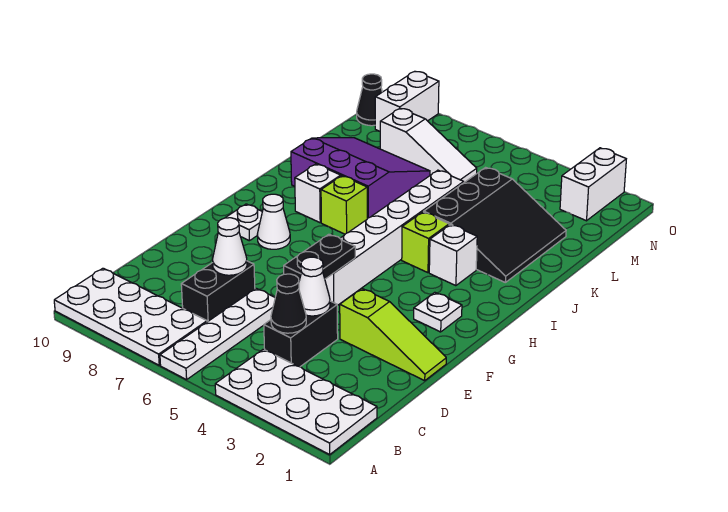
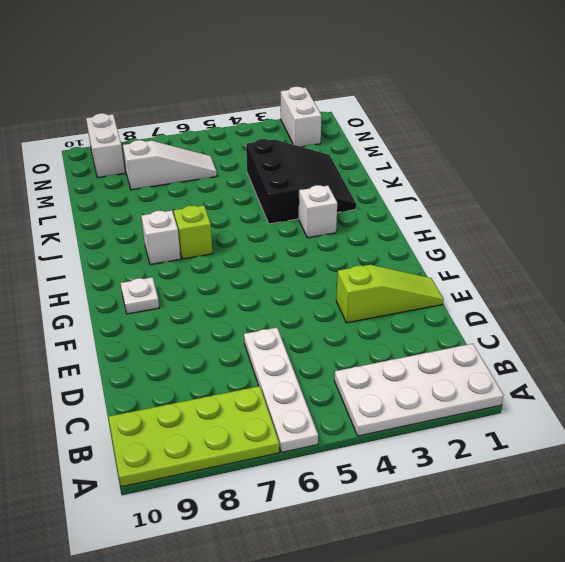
lime plate A7:B10 level 1 -> white plate A7:B10 level 1
none -> black brick C4:D4 level 1
none -> black brick C7:D7 level 1
none -> white brick F5:K5 level 1

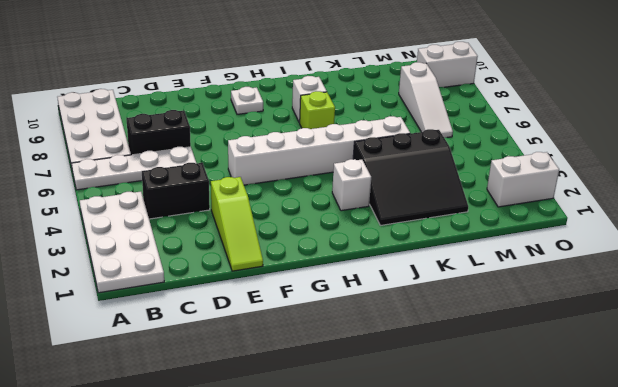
none -> white plate G2 level 1
none -> white cone G8 level 1
none -> lime brick I4 level 1

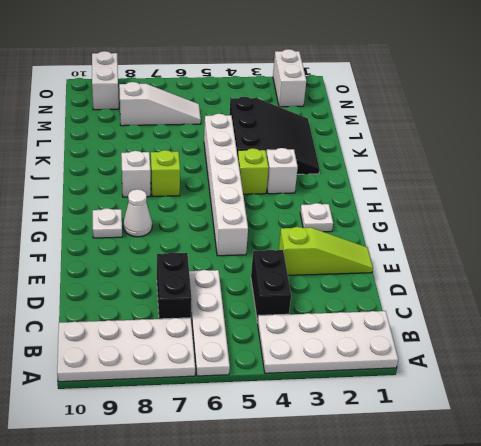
none -> purple slope J7:L9 level 1 top J
none -> black cone N10 level 1
none -> black cone C4 level 2

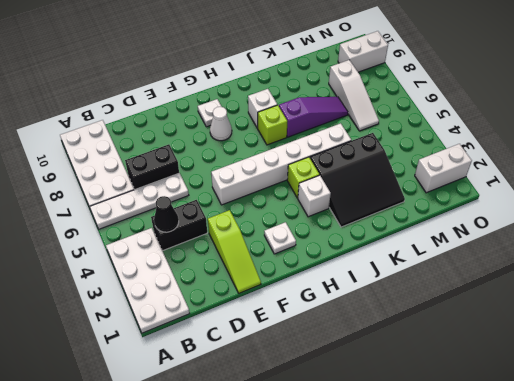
purple slope J7:L7 level 1 top J -> purple slope J7:L9 level 1 top J
none -> black cone N10 level 1
none -> white cone D4 level 2
none -> white cone D7 level 2

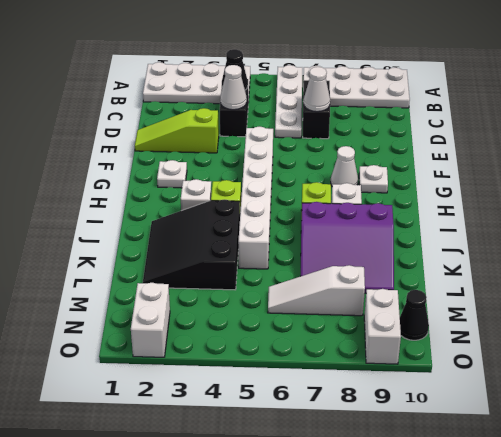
none -> black plate E5:F5 level 2

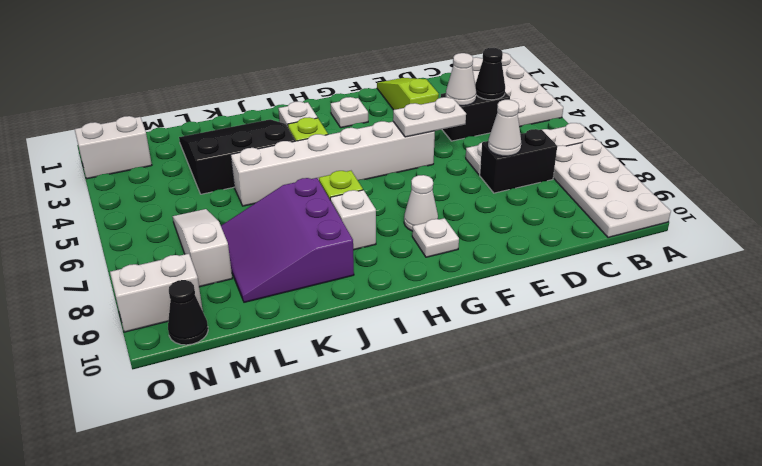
white plate E5:F5 level 2 -> black plate E5:F5 level 2

